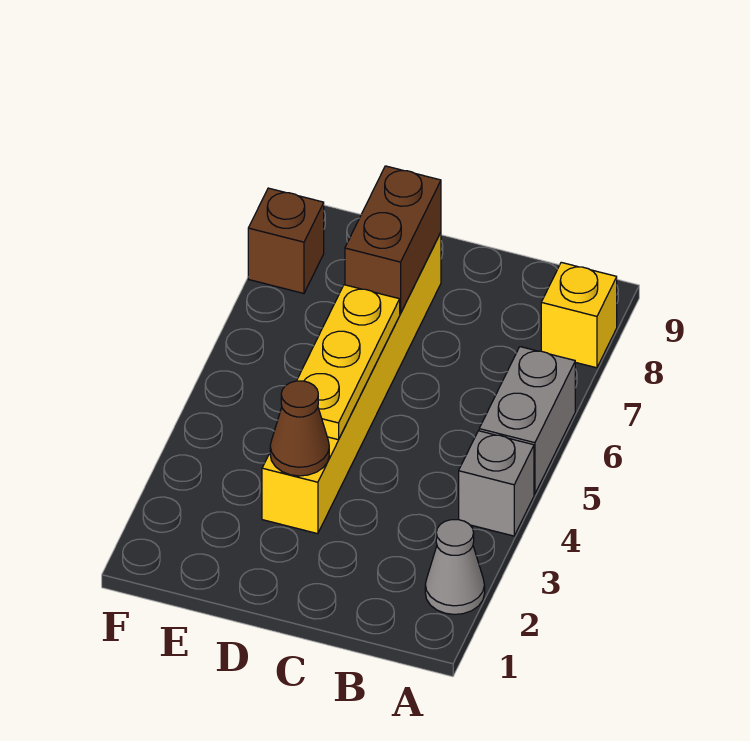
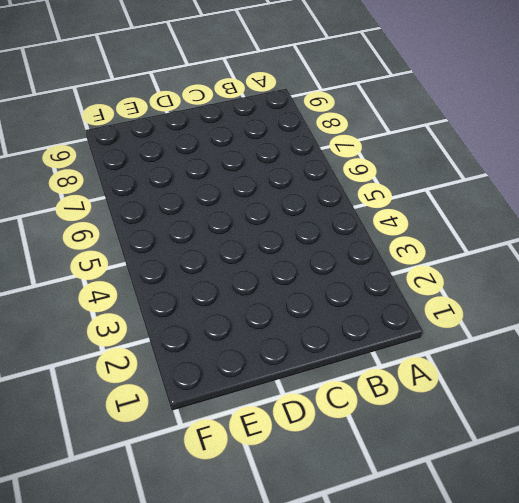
none -> grey cone A2 level 1
none -> grey brick A4 level 1

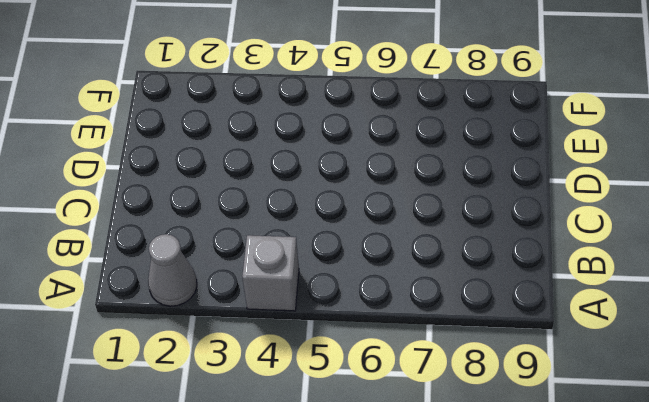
none -> grey brick A5:A6 level 1
none -> yellow brick A8 level 1

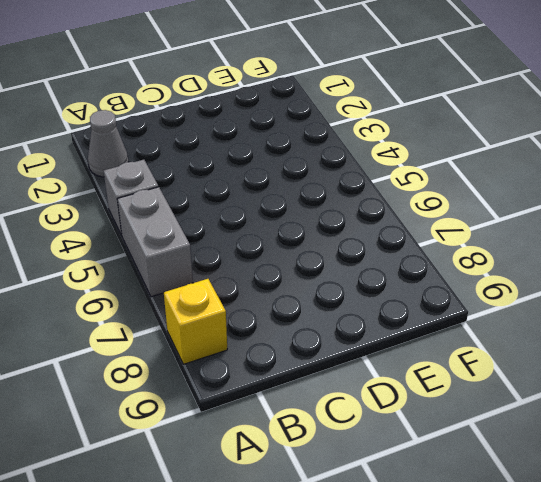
none -> yellow brick D3:D8 level 1
none -> brown brick F8 level 1

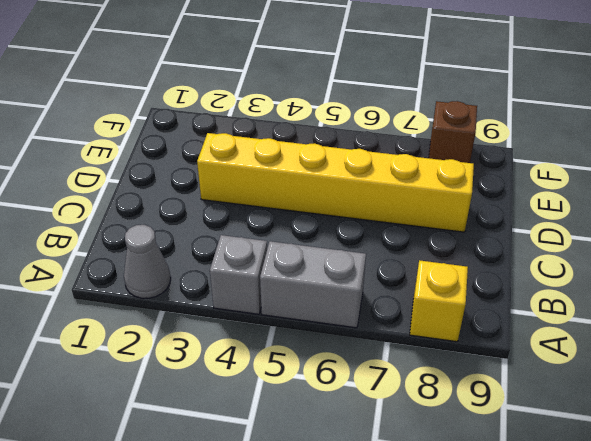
none -> brown cone D3 level 2
none -> yellow plate D4:D6 level 2

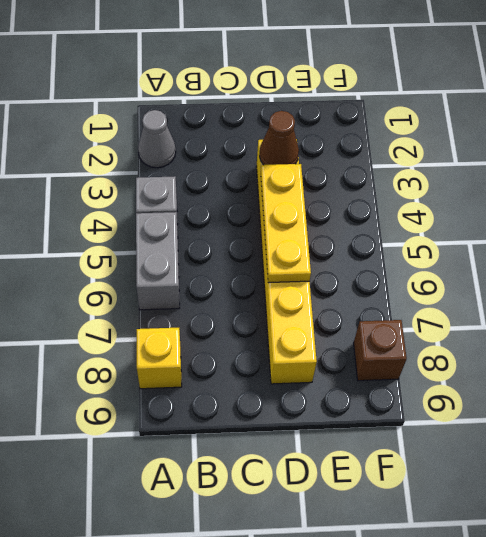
none -> brown brick D7:D8 level 2

